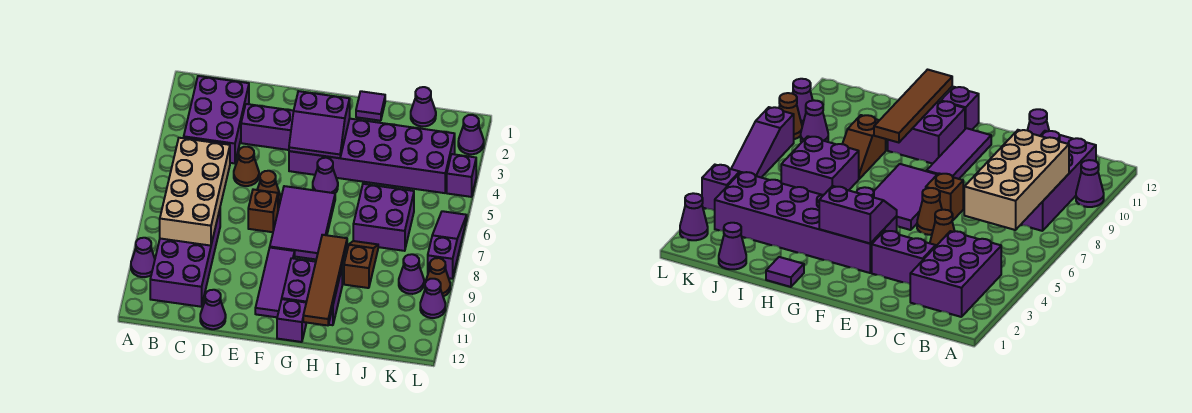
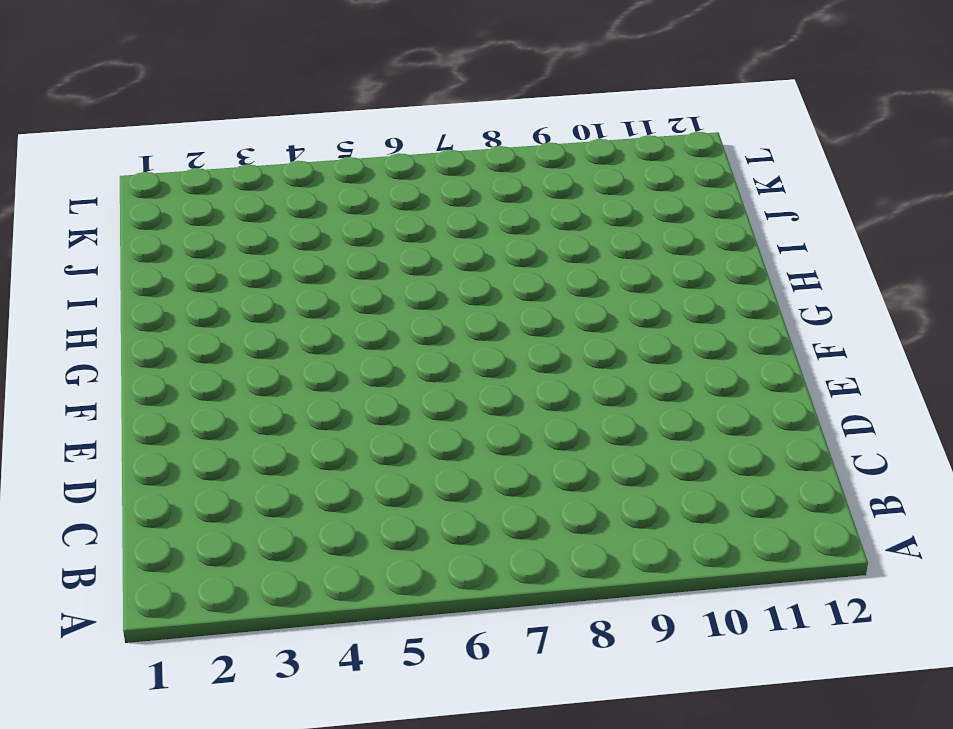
none -> purple cone A10 level 1
none -> purple brick B2:C4 level 1
none -> purple brick B8:C11 level 1

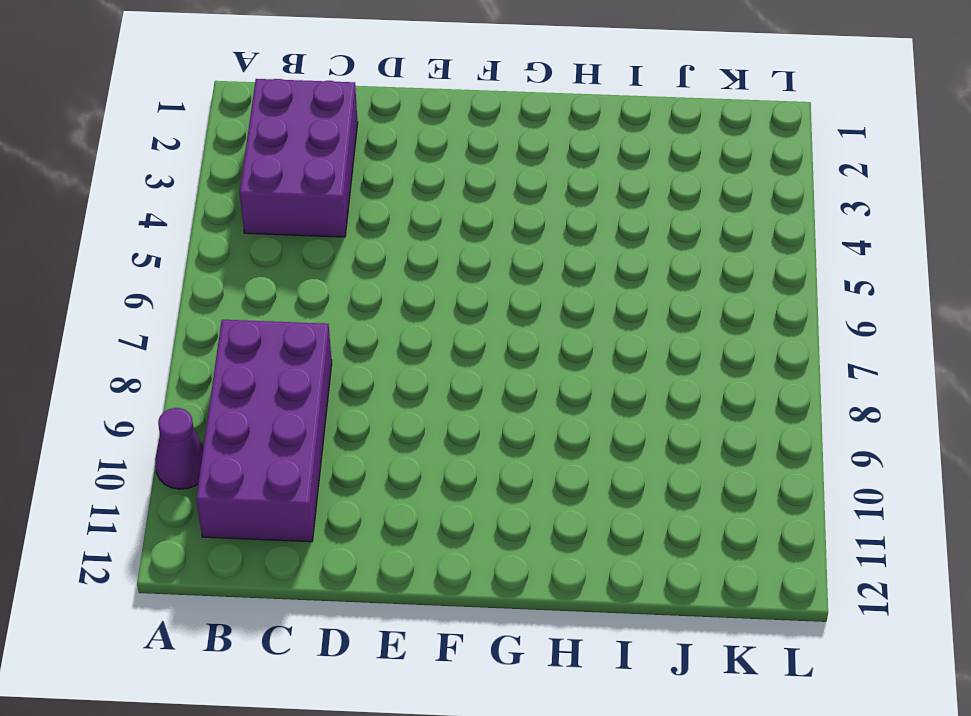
none -> purple brick D3:E3 level 1
none -> brown cone D5 level 1
none -> purple cone D12 level 1

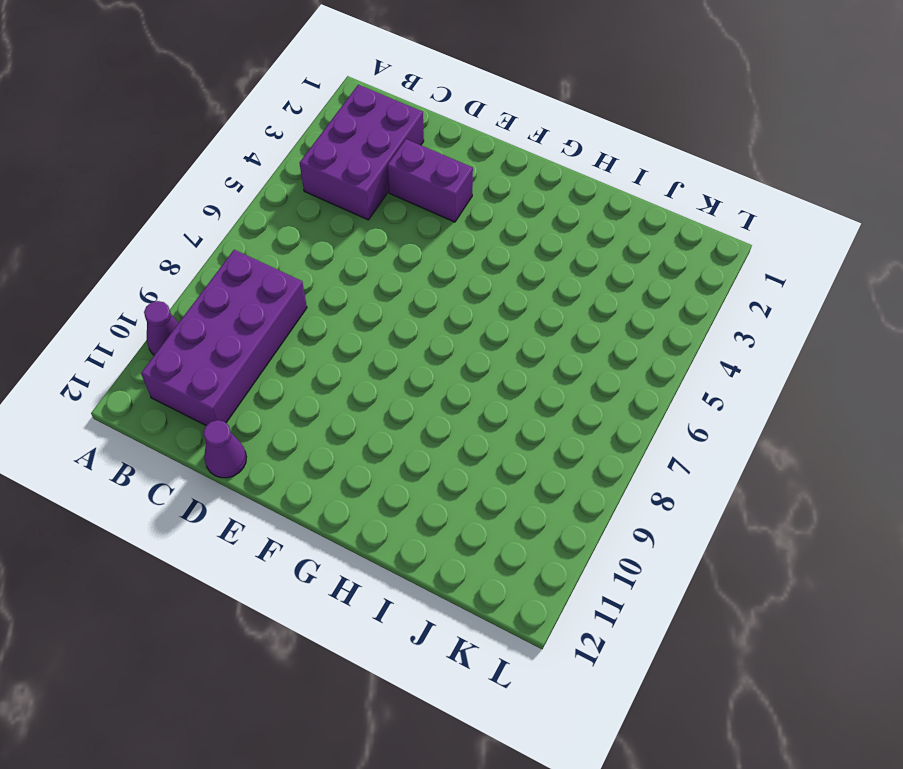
none -> brown cone D5 level 1
none -> brown cone E6 level 1
none -> brown brick E7 level 1

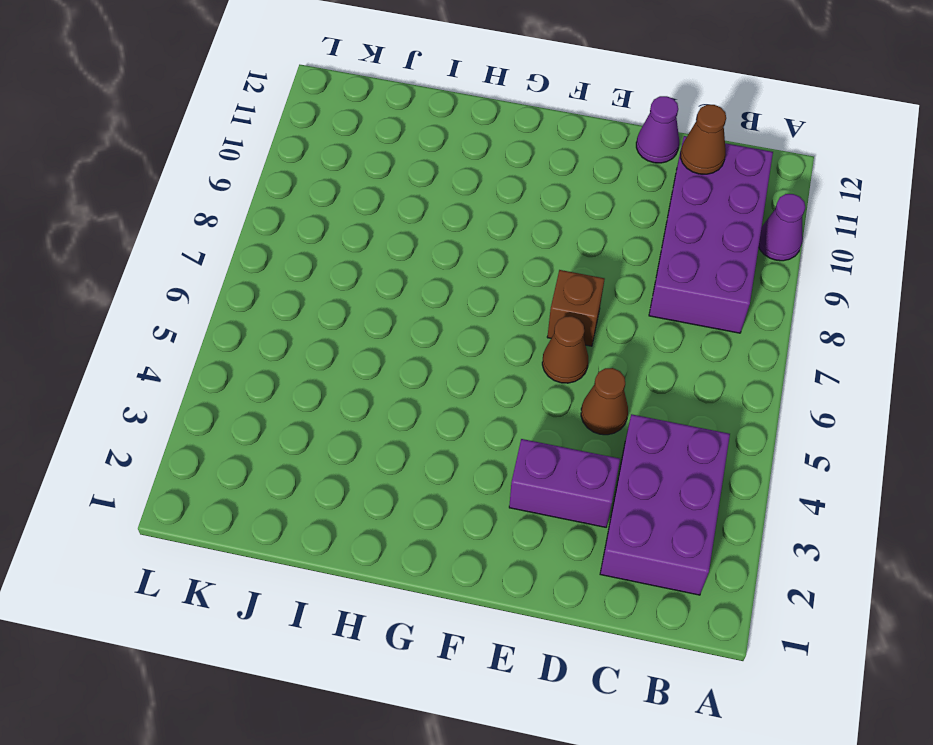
brown cone C11 level 2 -> brown cone L9 level 1
none -> purple brick F3:K4 level 1
none -> purple tile F6:G8 level 1
none -> purple tile F9:F11 level 1

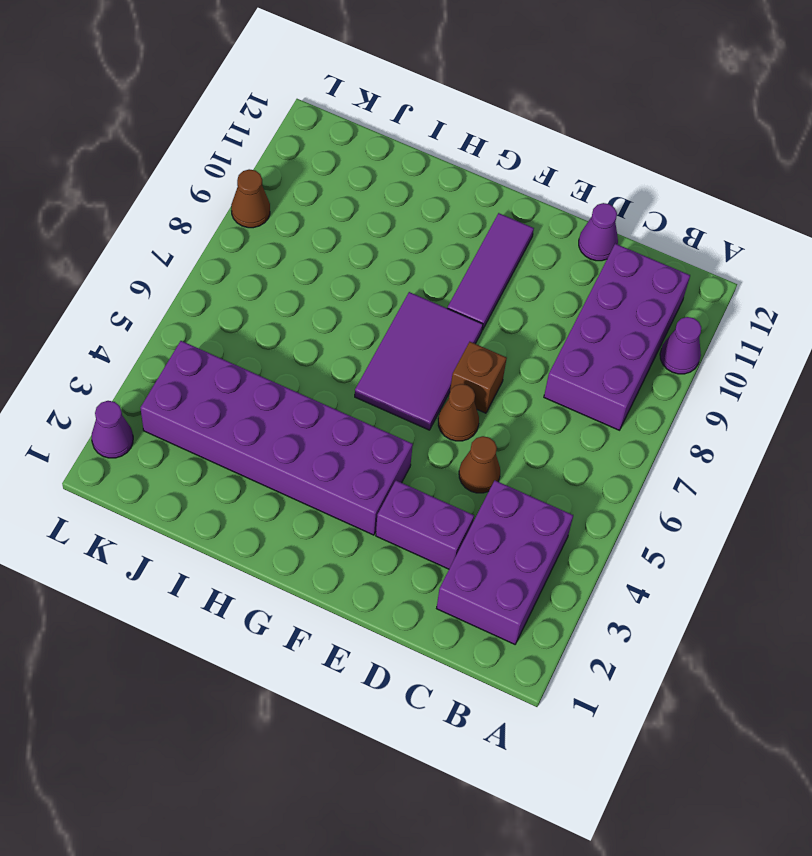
none -> purple cone G5 level 1
none -> purple brick G10:H11 level 1
none -> purple brick G12 level 1

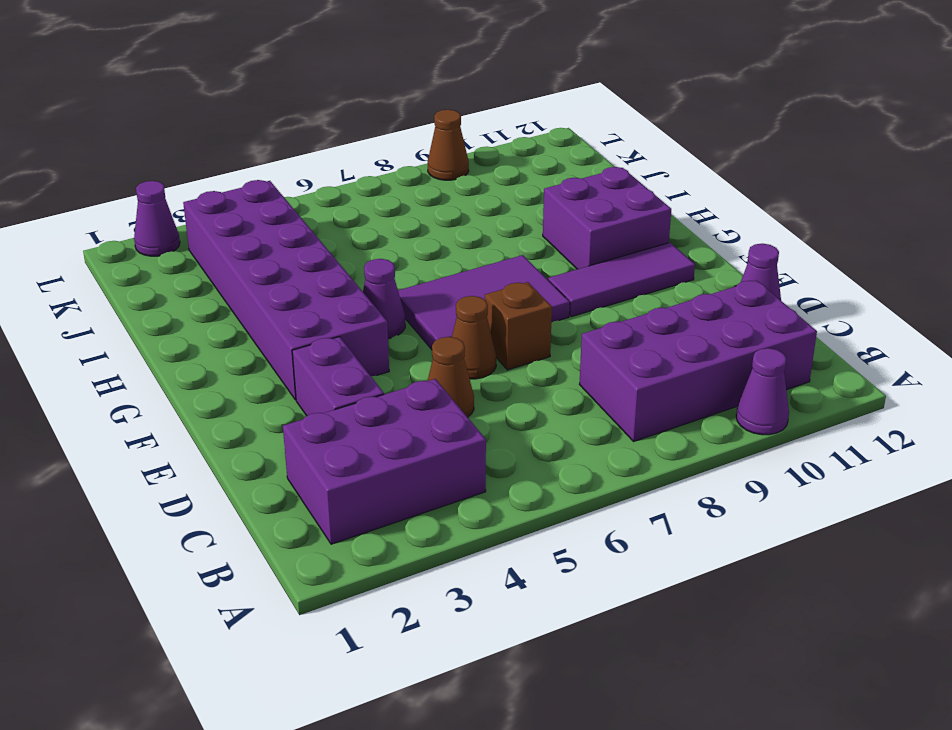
none -> purple brick G12 level 1
none -> purple tile H1 level 1
none -> purple brick I6:J7 level 1

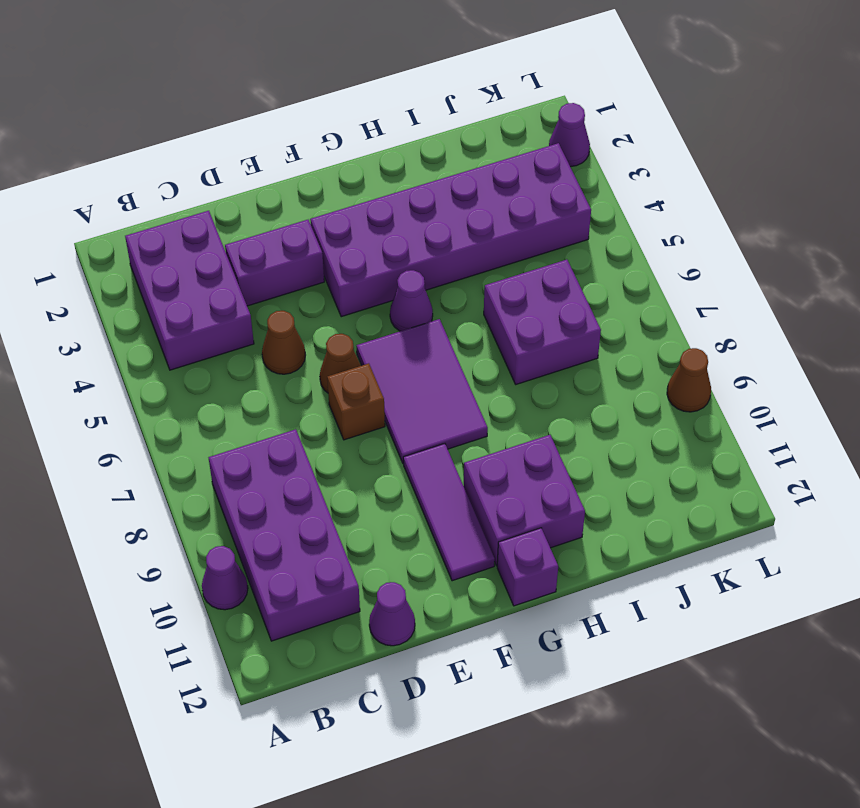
none -> purple tile H1 level 1
none -> brown slope I8:I9 level 1 top 9
none -> purple cone J1 level 1

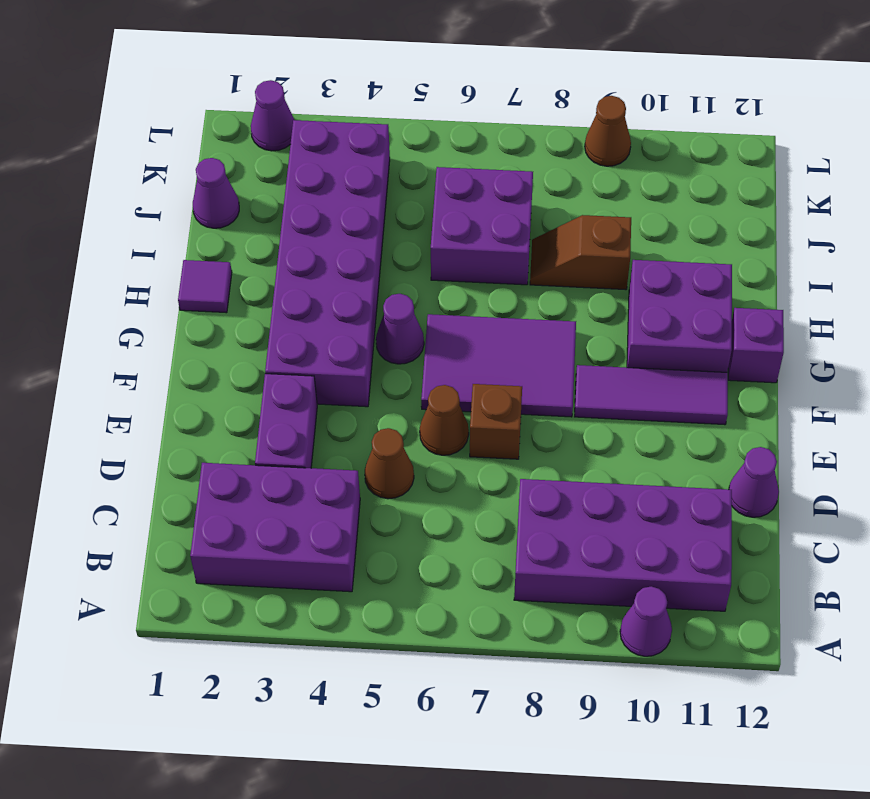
none -> purple cone K9 level 1
none -> purple brick L4 level 1
none -> purple slope L6:L8 level 1 top 8

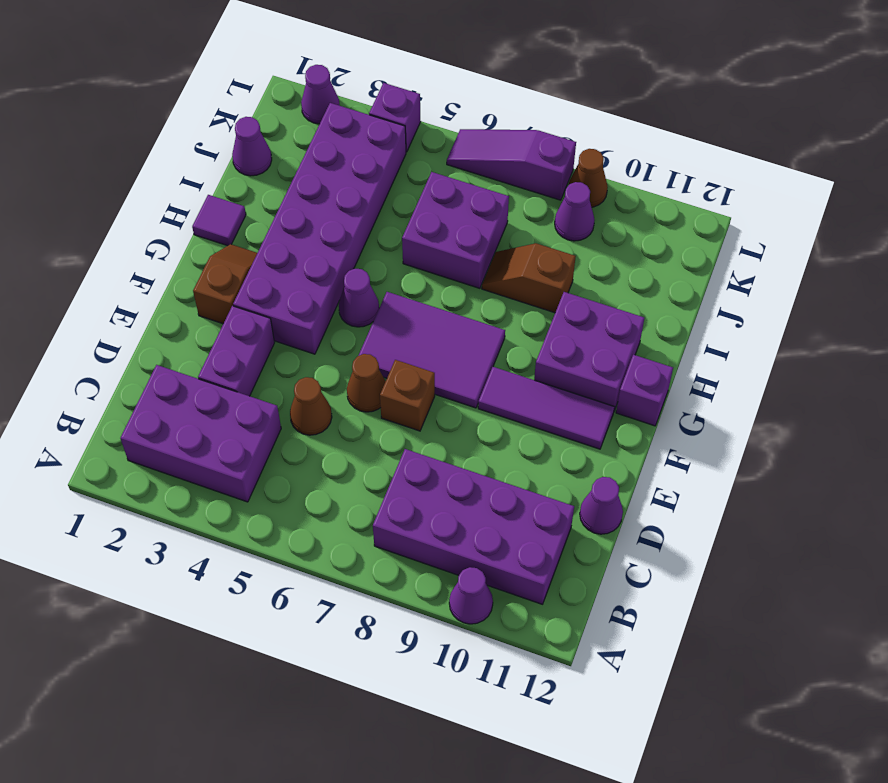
brown slope F2:G2 level 1 top F -> none
none -> purple cone L10 level 1
none -> tan brick B6:C9 level 2
none -> purple slope F3:G4 level 2 top 3

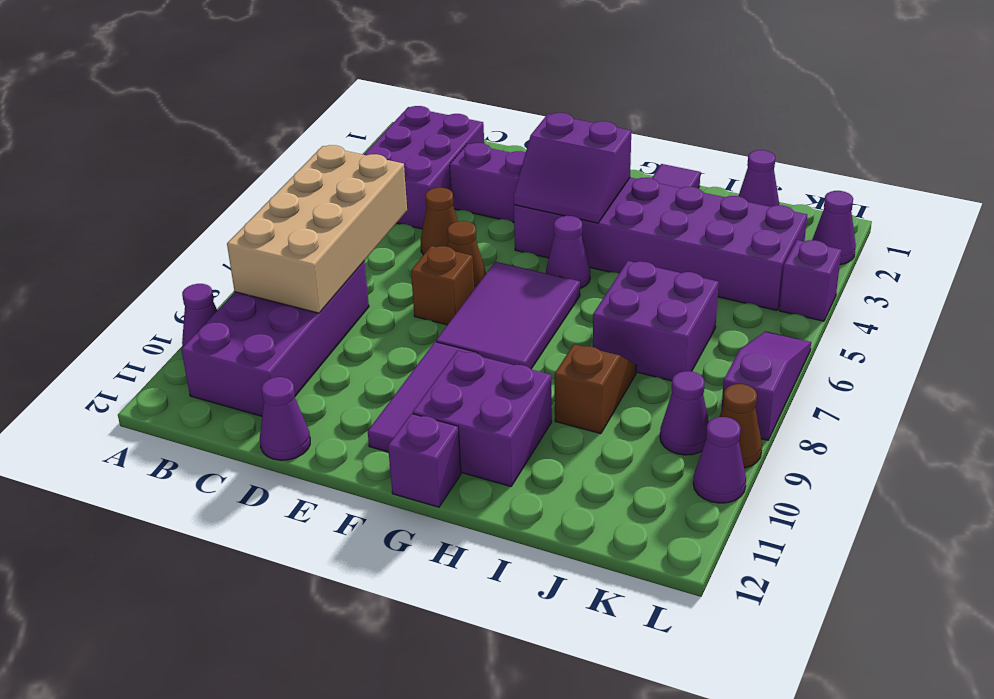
none -> brown tile H9:H12 level 2

